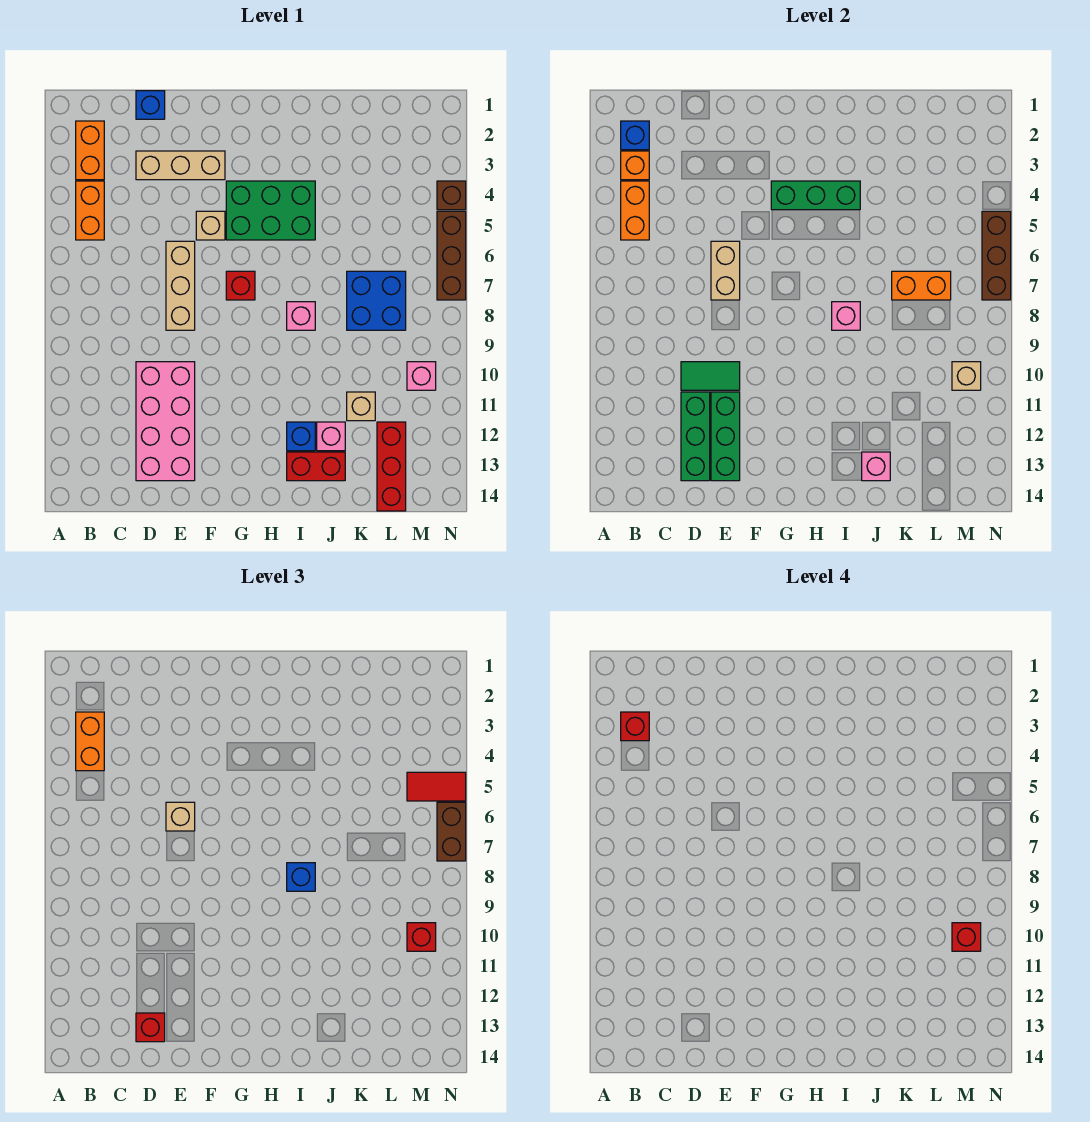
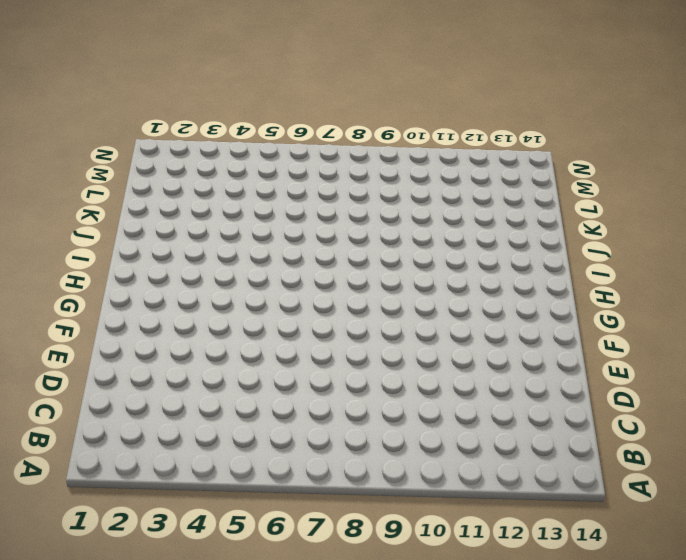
none -> orange brick B2:B3 level 1
none -> orange brick B4:B5 level 1
none -> blue brick D1 level 1
none -> tan brick D3:F3 level 1

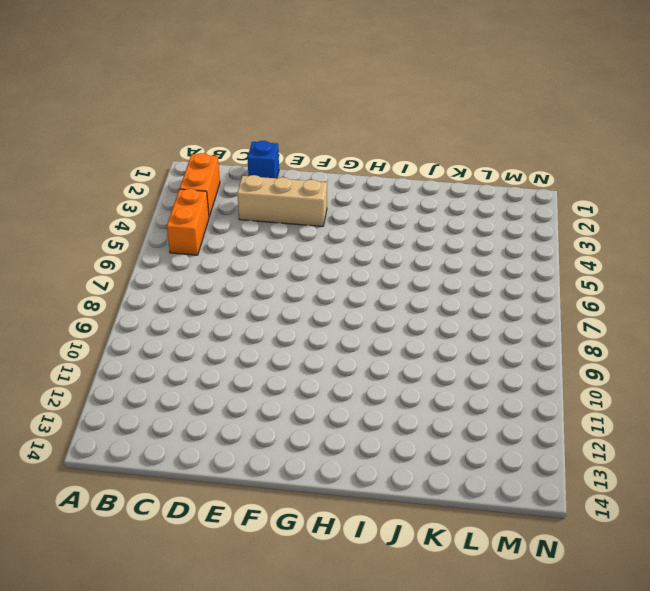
none -> pink brick D10:E13 level 1
none -> tan brick E6:E8 level 1
none -> tan brick F5 level 1
none -> green brick G4:I5 level 1

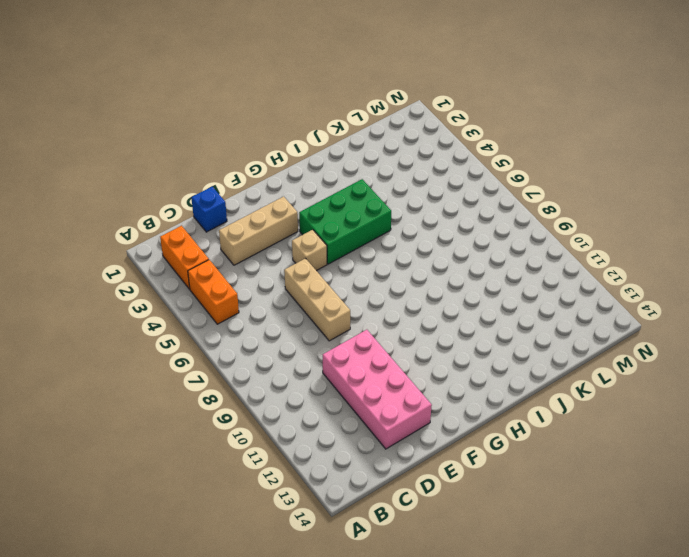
none -> red brick G7 level 1
none -> pink brick I8 level 1
none -> blue brick I12 level 1
none -> red brick I13:J13 level 1

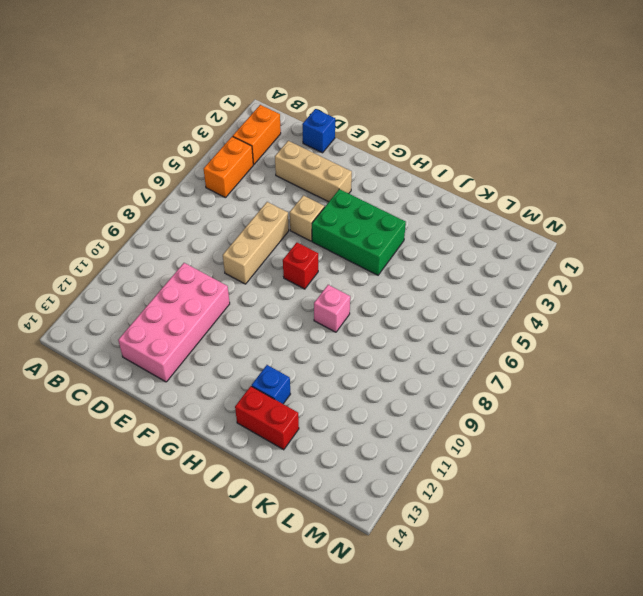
none -> pink brick J12 level 1
none -> blue brick K7:L8 level 1
none -> tan brick K11 level 1
none -> red brick L12:L14 level 1

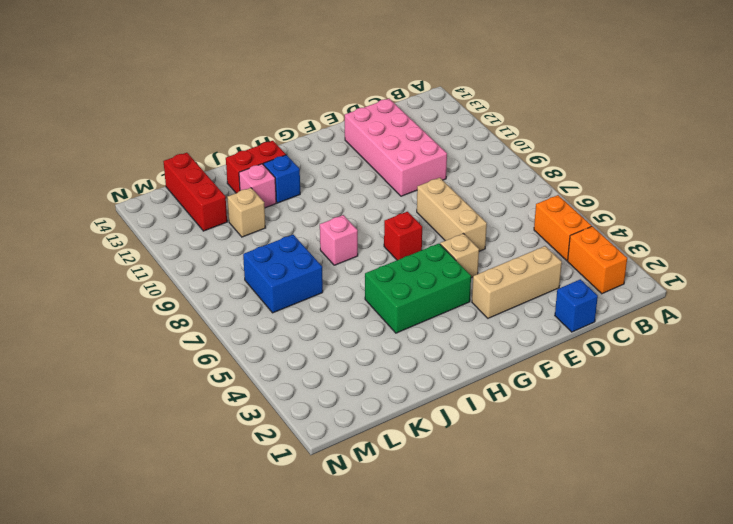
none -> pink brick M10 level 1
none -> brown brick N4 level 1
none -> brown brick N5:N7 level 1
none -> blue brick B2 level 2

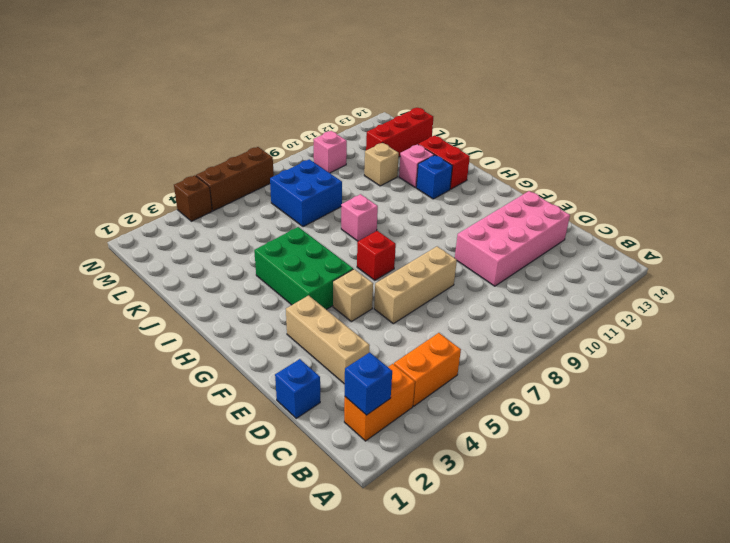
none -> orange brick B3 level 2
none -> orange brick B4:B5 level 2
none -> green tile D10:E10 level 2
none -> green brick D11:D13 level 2

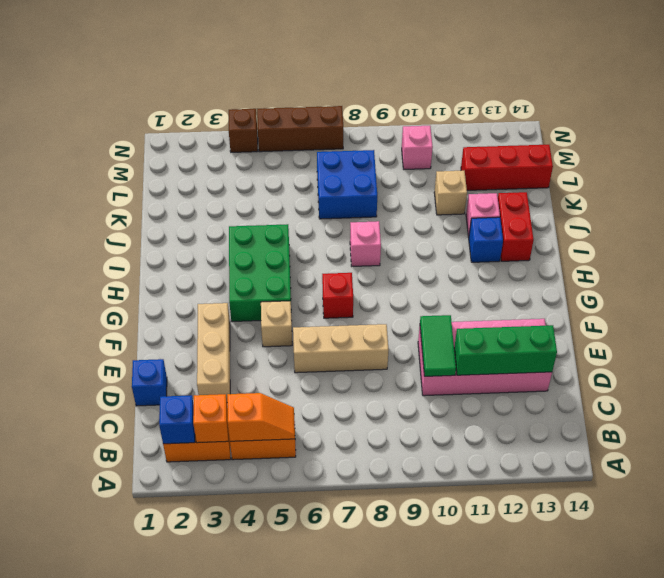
orange slope B4:B5 level 2 top 4 -> orange brick B4:B5 level 2
none -> tan brick E6:E7 level 2
none -> green brick E11:E13 level 2
none -> green brick G4:I4 level 2
none -> pink brick I8 level 2

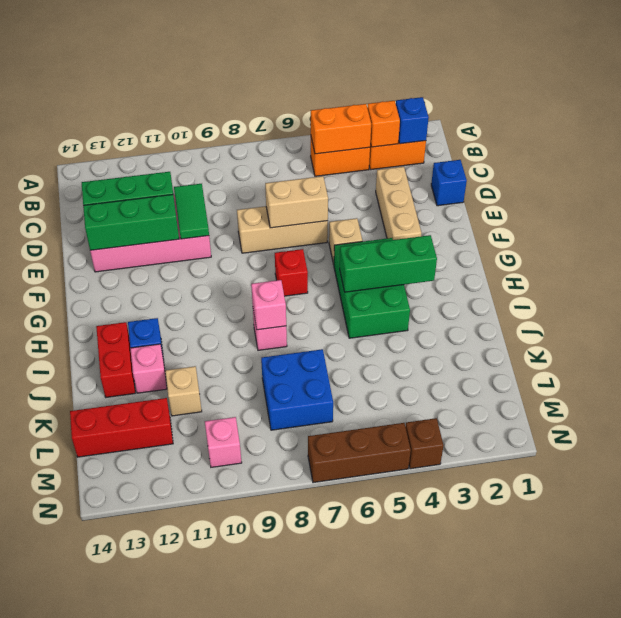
green brick H3:H5 level 2 -> green brick G4:I4 level 2
none -> pink brick J13 level 2
none -> orange brick K7:L7 level 2
none -> tan brick M10 level 2
none -> brown brick N5:N7 level 2

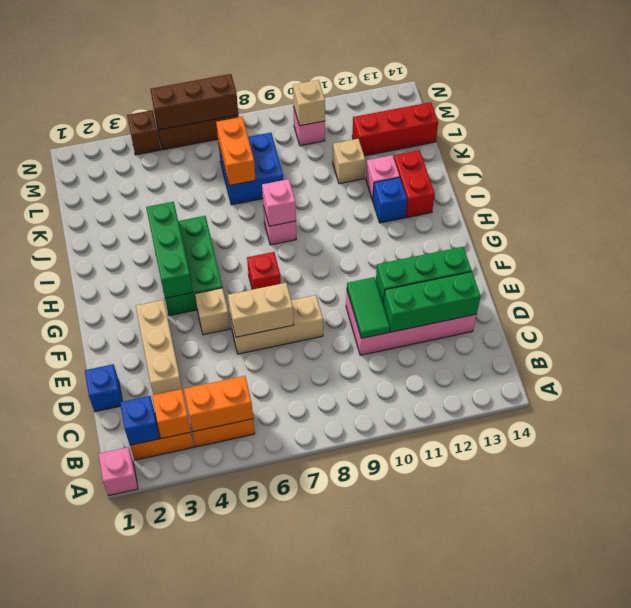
pink brick A1 level 1 -> pink brick J13 level 2
none -> orange brick B3:B4 level 3
none -> red brick D13 level 3
none -> tan brick E6 level 3
none -> blue brick I8 level 3

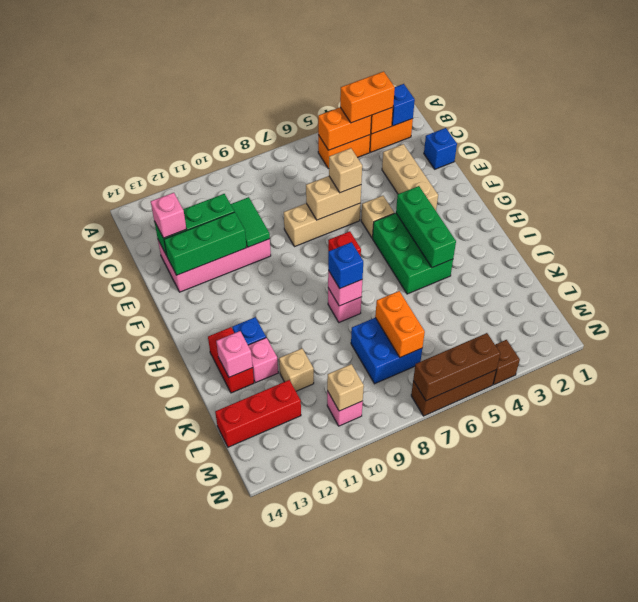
pink brick D13 level 3 -> red brick D13 level 3
none -> red tile M5:N5 level 3
none -> red brick M10 level 3
none -> brown brick N6:N7 level 3
none -> red brick B3 level 4

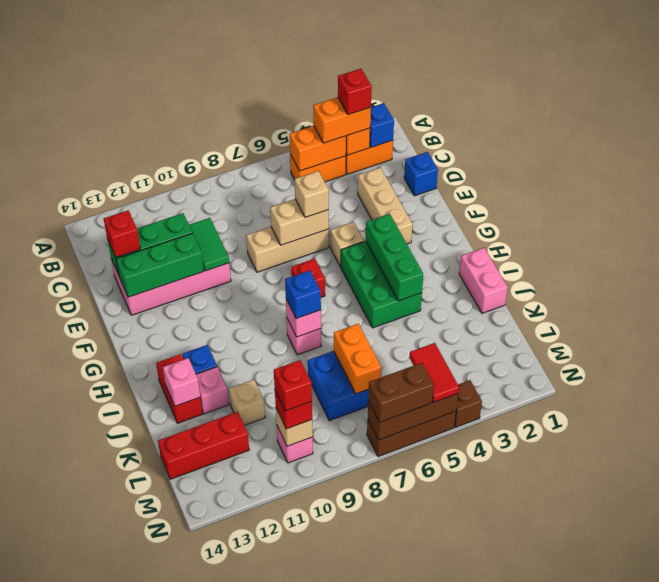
pink brick I1:J1 level 1 -> none

